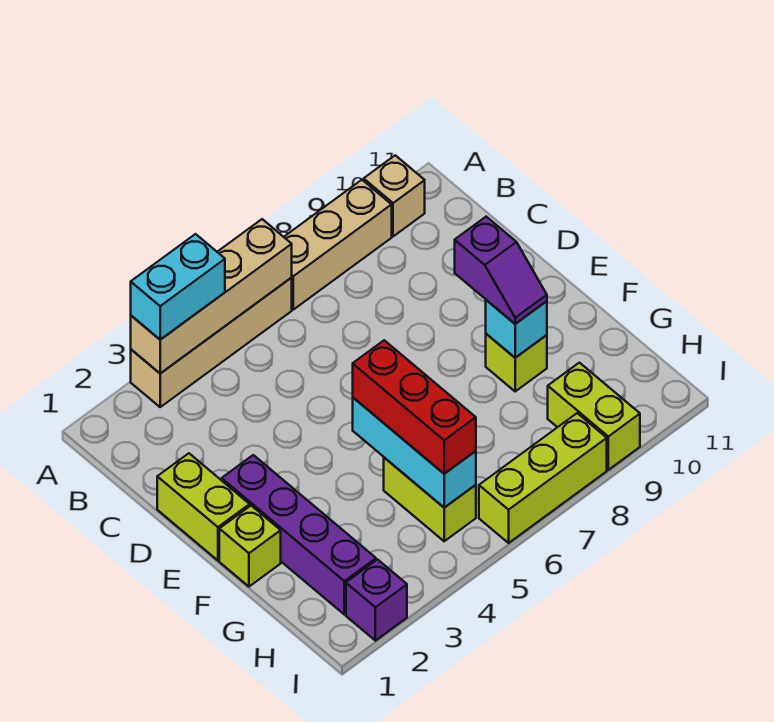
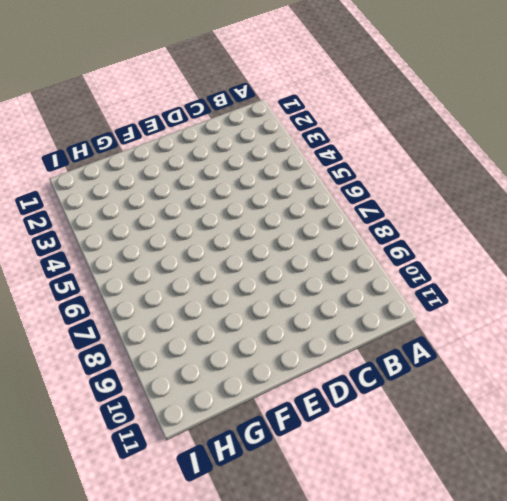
none -> tan brick A3:A6 level 1
none -> tan brick A7:A9 level 1
none -> tan brick A10 level 1

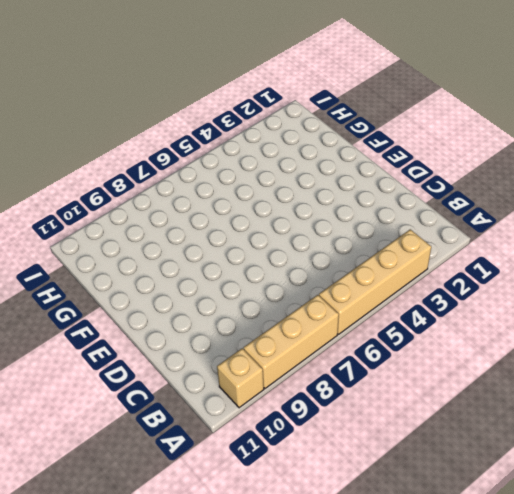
none -> lime brick D1:E1 level 1
none -> purple brick E2:H2 level 1
none -> lime brick F1 level 1

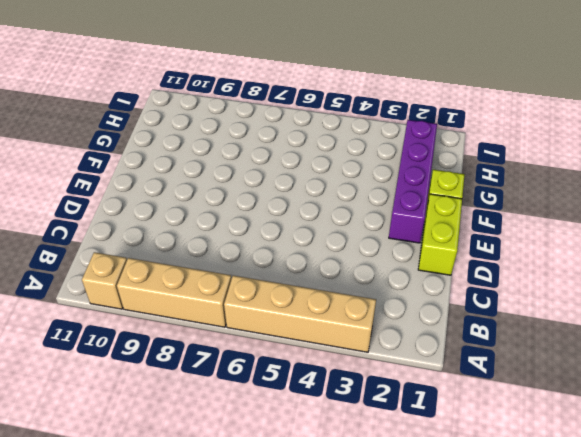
none -> lime brick F9 level 1
none -> lime brick G5:H5 level 1
none -> lime brick H9:I9 level 1

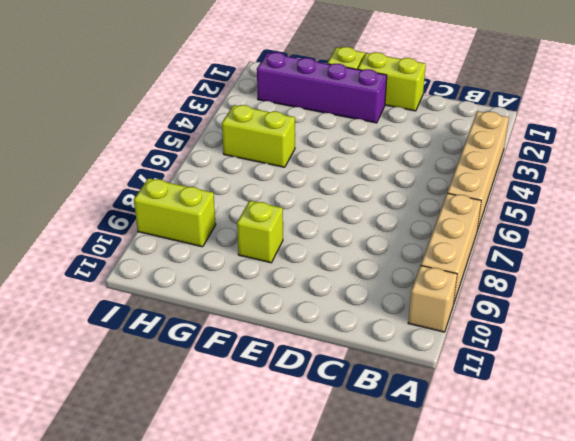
none -> purple brick I2 level 1
none -> lime brick I6:I8 level 1
none -> tan brick A3:A6 level 2

